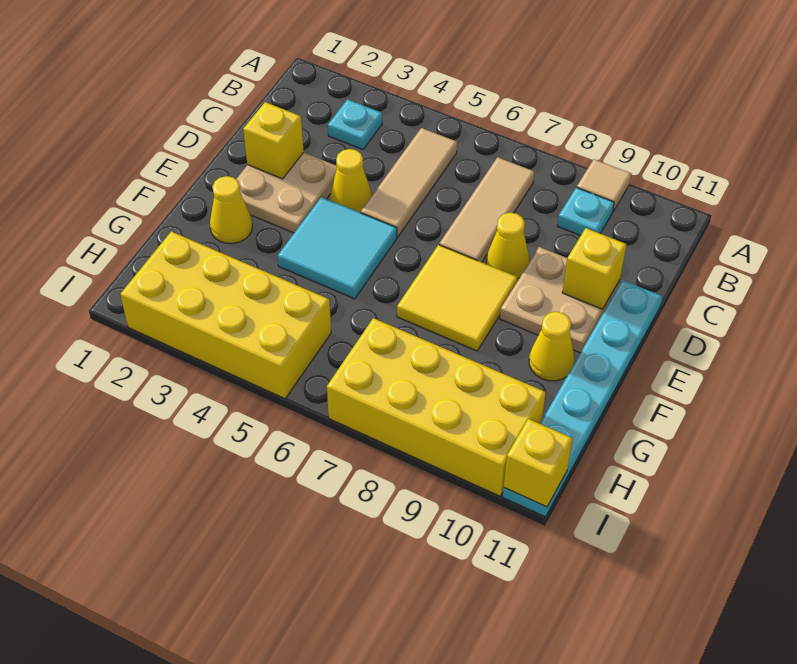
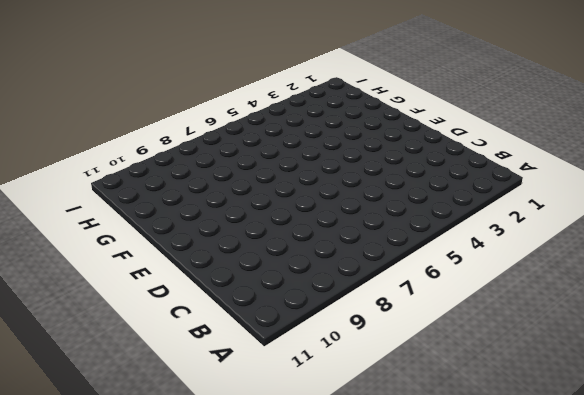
none -> tan tile A9 level 1
none -> cyan plate B3 level 1
none -> tan tile B5:D5 level 1

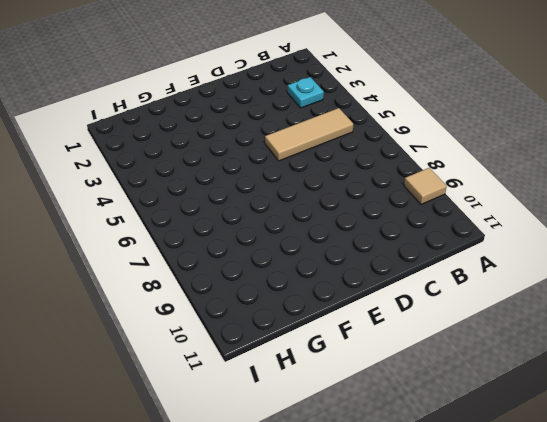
none -> tan tile B7:D7 level 1
none -> cyan plate B9 level 1
none -> tan plate D2:E3 level 1

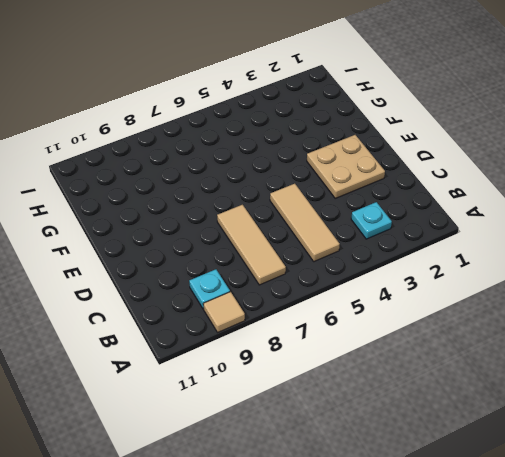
none -> yellow cone D4 level 1
none -> yellow cone D8 level 1
none -> tan plate D9:E10 level 1

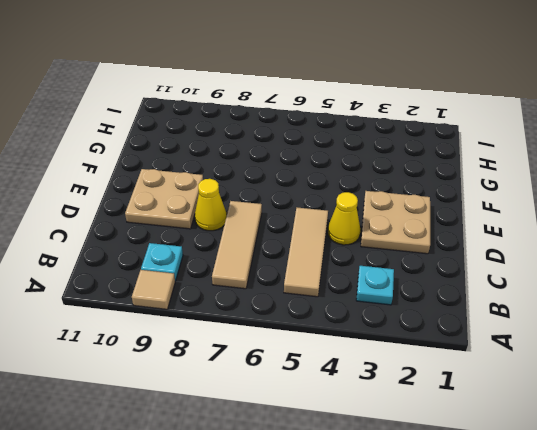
none -> cyan plate D11:I11 level 1
none -> cyan tile E4:F5 level 1
none -> yellow tile E7:F8 level 1

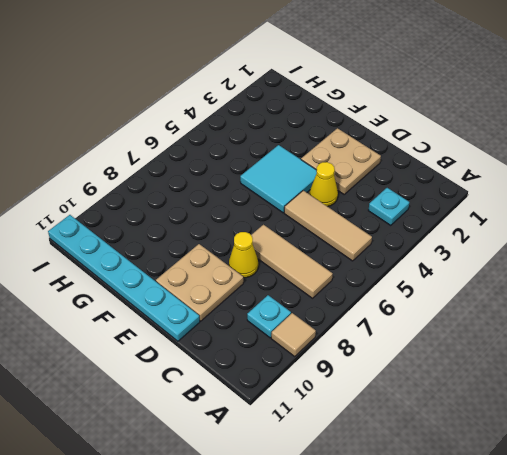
none -> yellow tile E7:F8 level 1
none -> yellow cone F2 level 1
none -> yellow cone F10 level 1

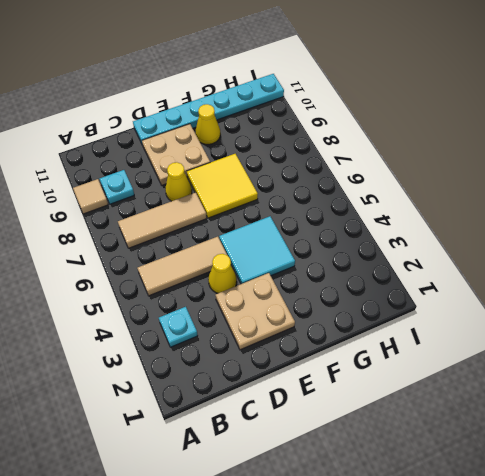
none -> yellow cone F2 level 1
none -> yellow brick H2:I5 level 1
none -> yellow brick H7:I10 level 1

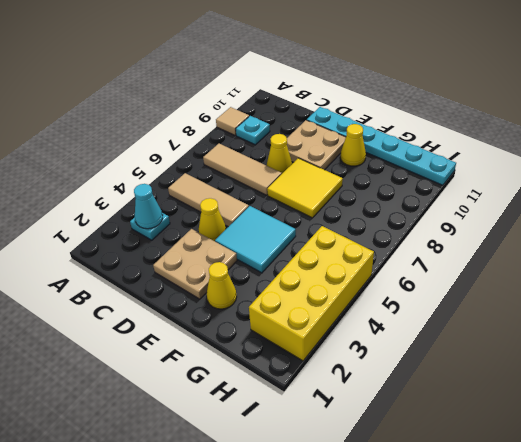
cyan cone B3 level 2 -> none
none -> yellow brick H7:I10 level 1
none -> yellow brick D2 level 2
none -> yellow brick D10 level 2

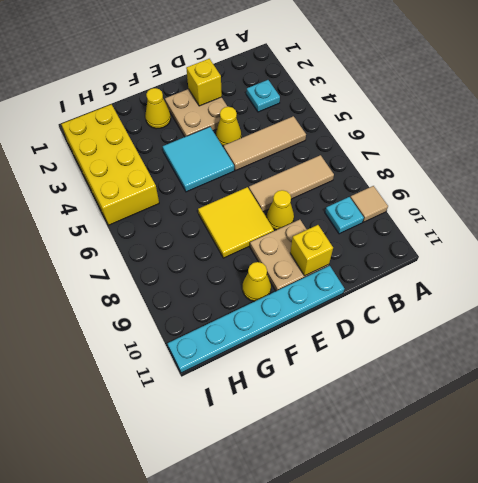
none -> yellow brick H7:I10 level 1
none -> yellow brick I11 level 2

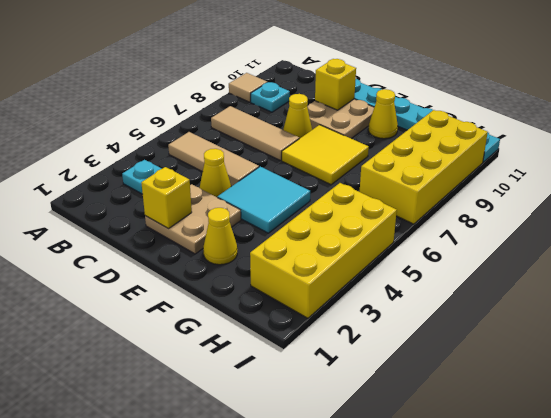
none -> yellow brick I11 level 2

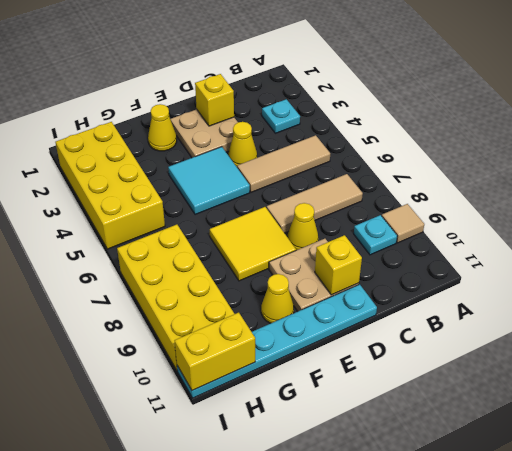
yellow brick H11:I11 level 2 -> yellow brick I11 level 2

